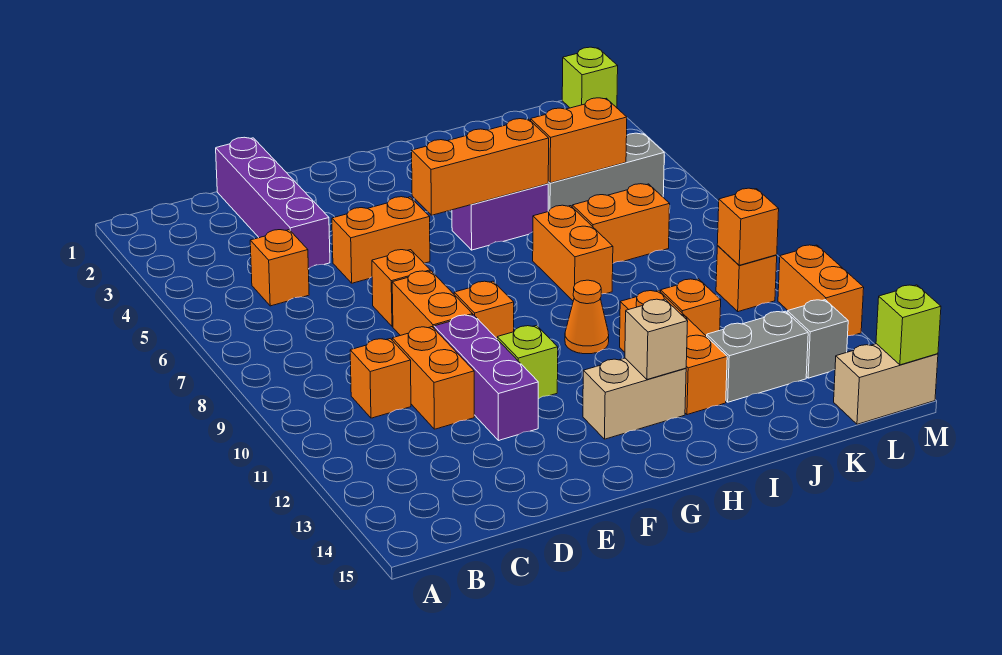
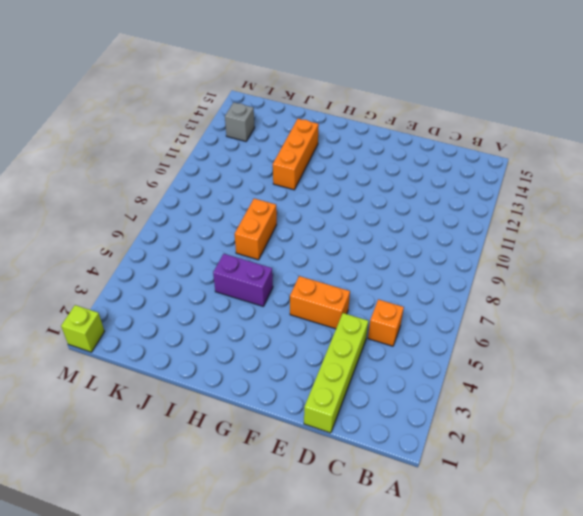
lime brick D1:D4 level 1 -> purple brick D1:D4 level 1
none -> orange brick C10 level 1
none -> orange brick D10:D11 level 1
none -> orange brick E7 level 1

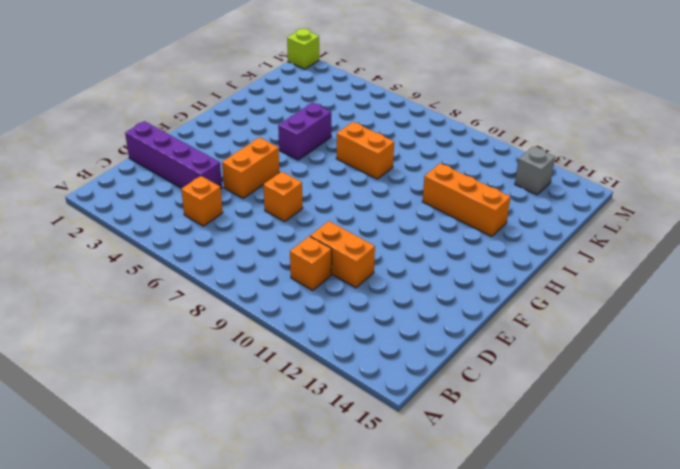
none -> orange brick E8:E9 level 1
none -> purple brick E10:E12 level 1
none -> orange brick F9 level 1

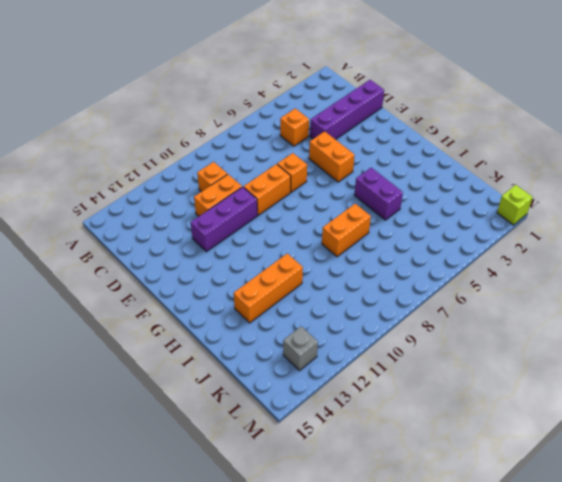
none -> orange brick F9 level 1
none -> lime brick F11 level 1
none -> tan brick G13:H13 level 1

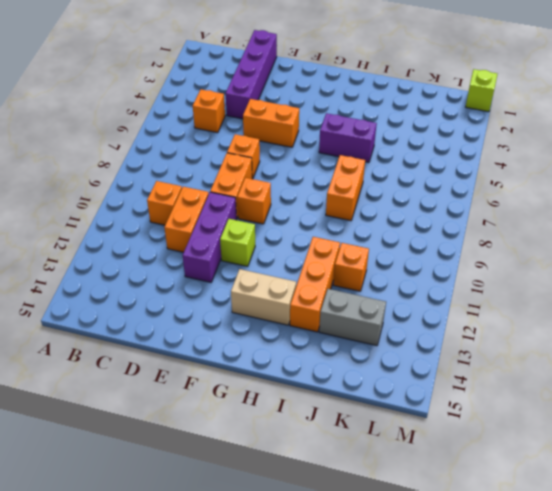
none -> orange cone H10 level 1
none -> grey brick J5:L5 level 1
none -> orange brick J7:K7 level 1

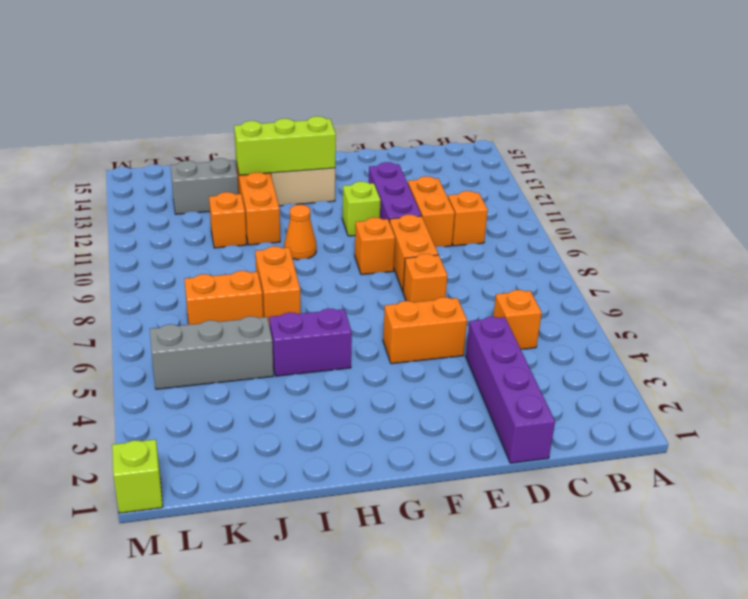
lime brick G13:I13 level 2 -> tan brick H13 level 2
none -> orange brick L10 level 1
none -> grey brick L13 level 1
none -> tan brick L15:M15 level 1

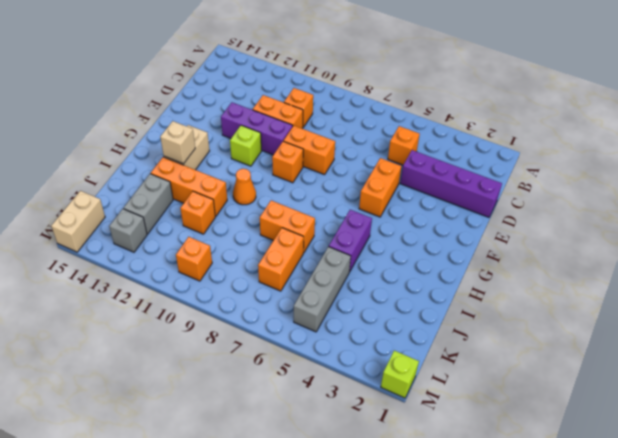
none -> orange brick E7 level 1
none -> orange brick M11:M12 level 1
none -> orange brick G5:I5 level 2

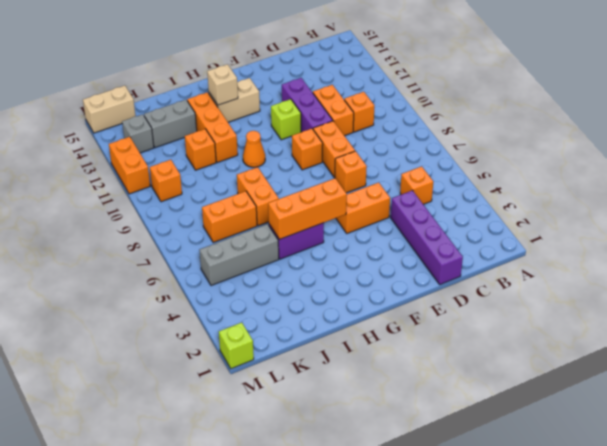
none -> orange brick J5:K5 level 2
none -> orange brick L10 level 2
none -> lime brick M15 level 2

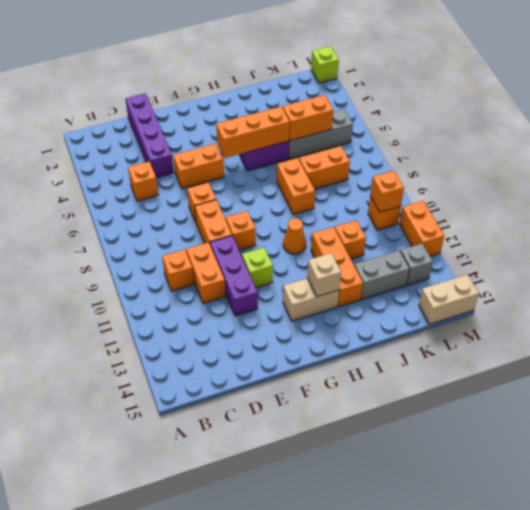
none -> lime brick M15 level 2

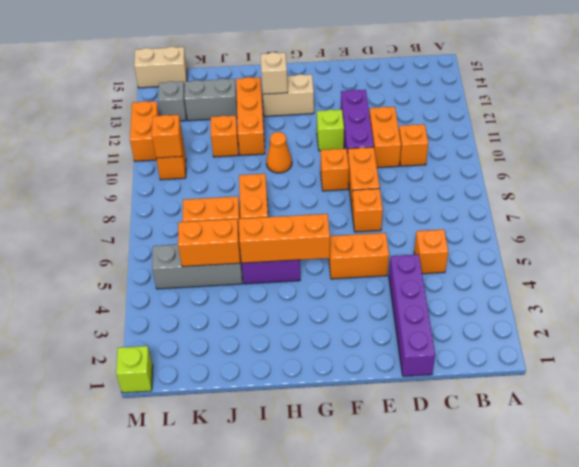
none -> lime brick M15 level 2

